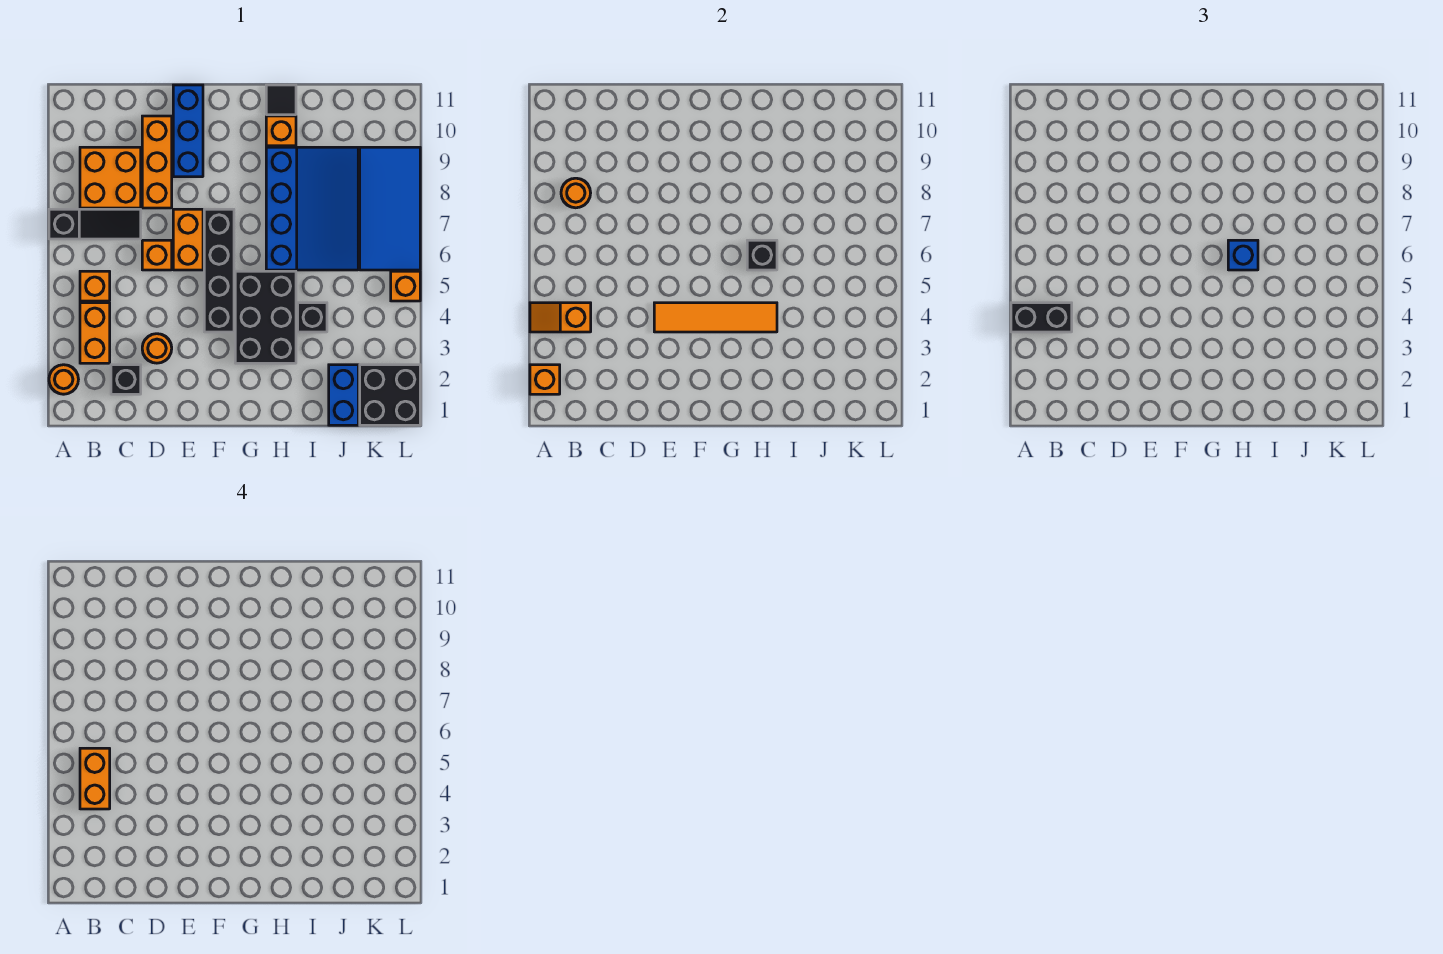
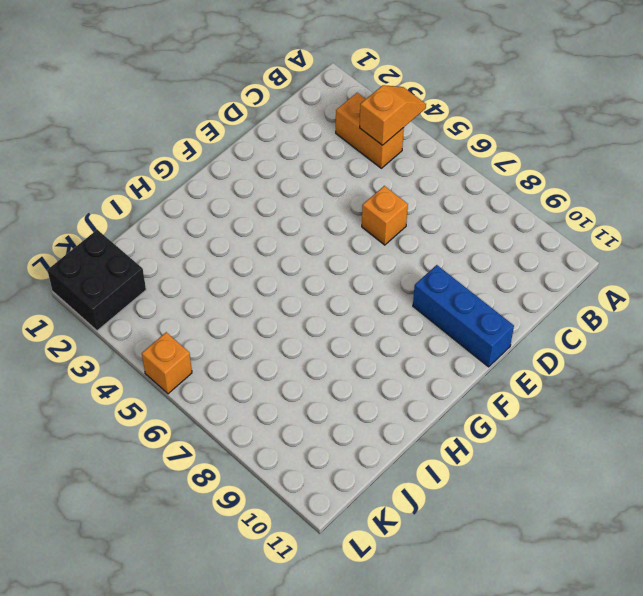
none -> orange round brick A2 level 1
none -> black slope A7:C7 level 1 top A
none -> orange brick B5 level 1

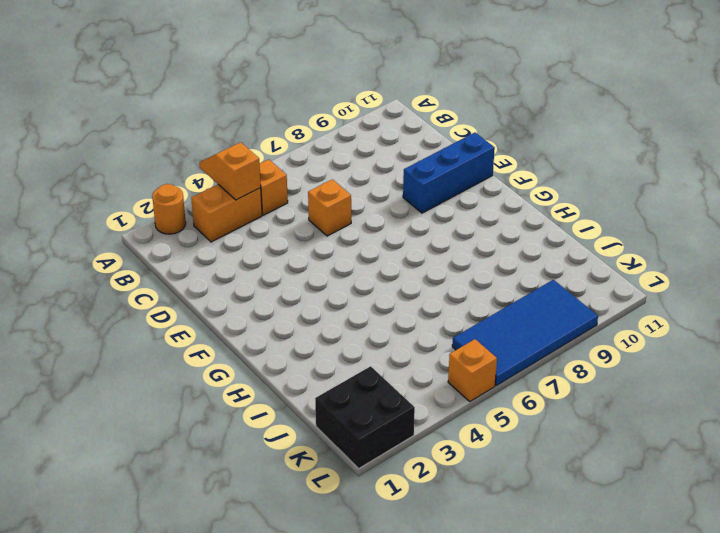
none -> black slope A7:C7 level 1 top A
none -> orange brick B8:C9 level 1
none -> black brick C2 level 1

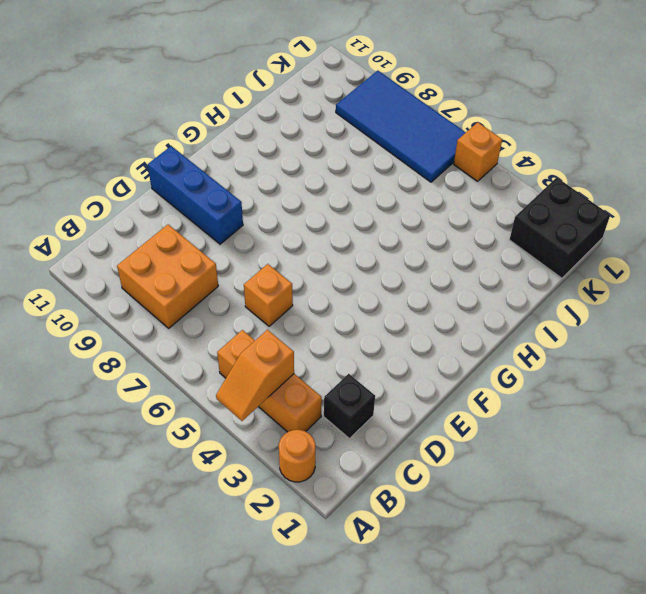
none -> black slope A7:C7 level 1 top A
none -> orange round brick D3 level 1
none -> orange brick D8:D10 level 1

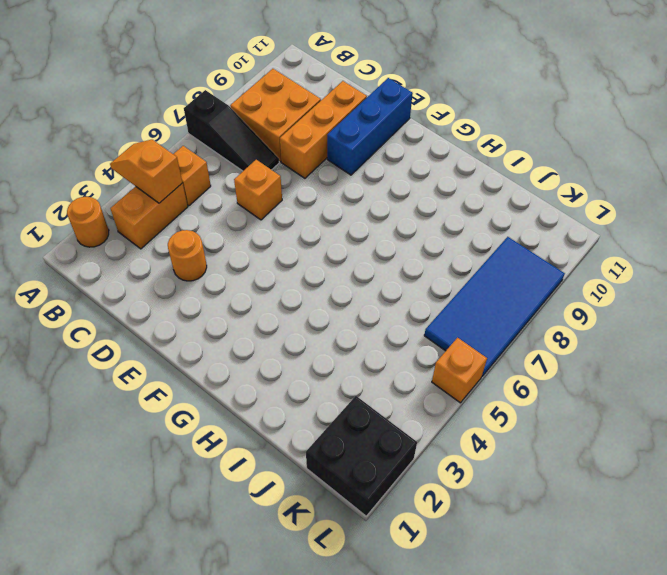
none -> black brick C2 level 1
none -> orange brick E6:E7 level 1
none -> black brick F4:F7 level 1

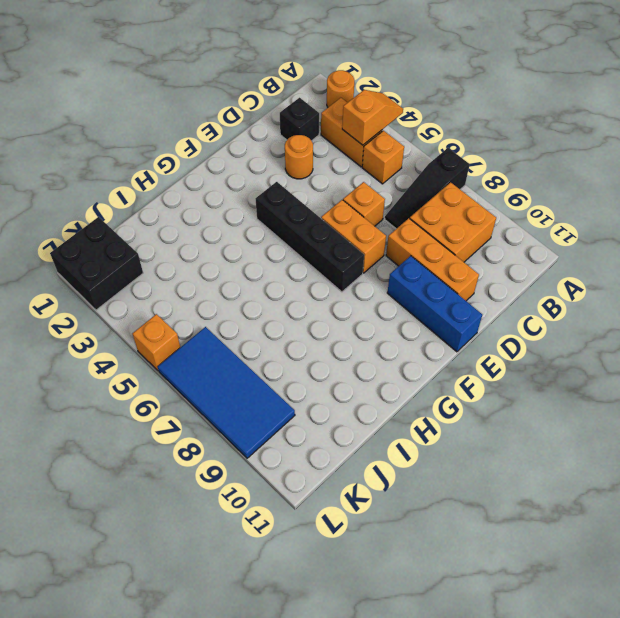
none -> black brick G3:H5 level 1
none -> blue slope H6:J9 level 1 top H
none -> orange brick H10 level 1

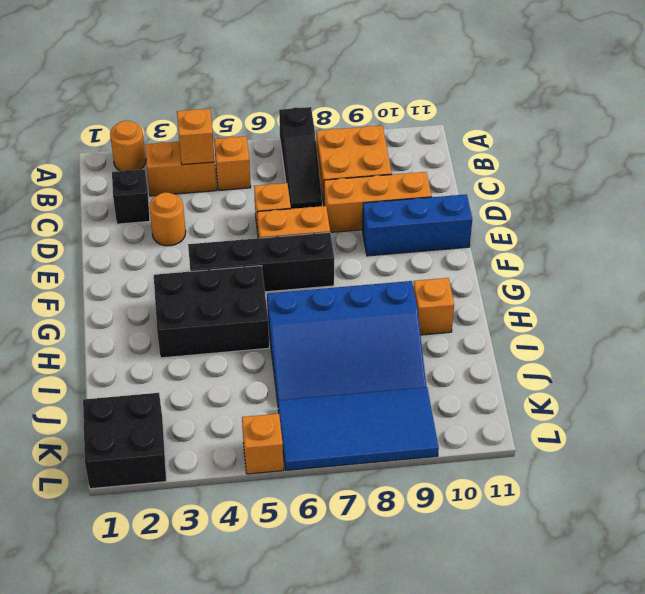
none -> black tile H11 level 1
none -> black brick I4 level 1
none -> blue brick J1:J2 level 1

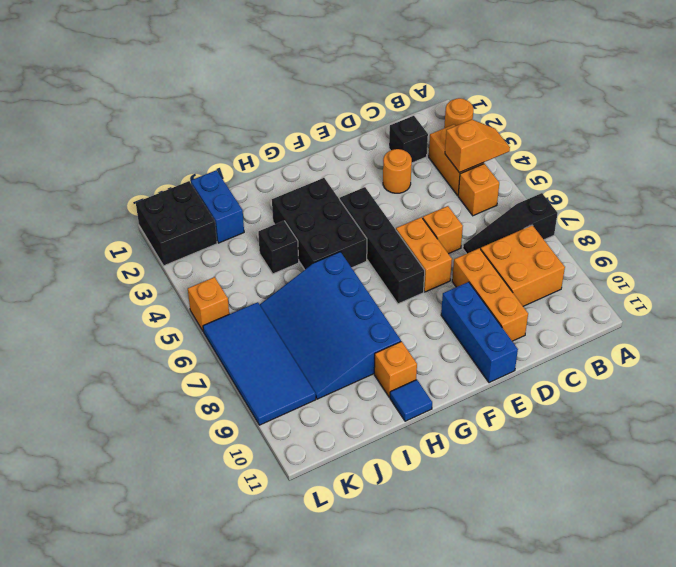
blue tile H11 level 1 -> black tile H11 level 1
none -> orange brick A2 level 2
none -> orange round brick B8 level 2
none -> orange tile E4:H4 level 2

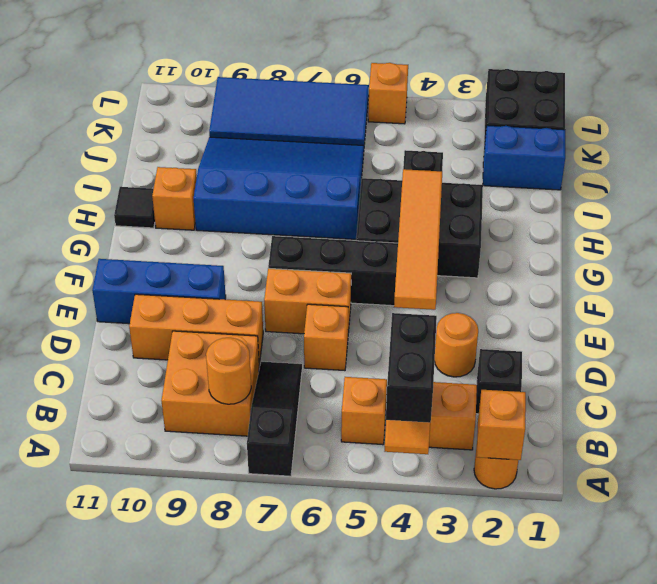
none -> black brick H6 level 2
none -> blue brick H6 level 3
none -> orange brick B4:B5 level 4

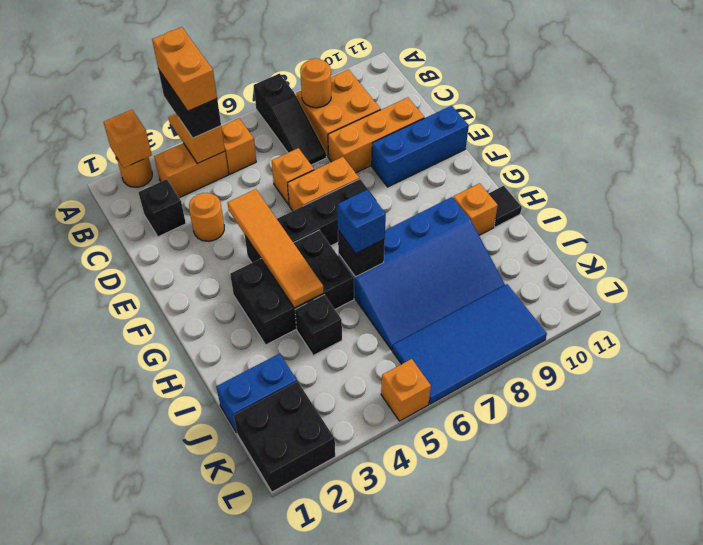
orange brick A4:B4 level 4 -> orange brick B4:B5 level 4

